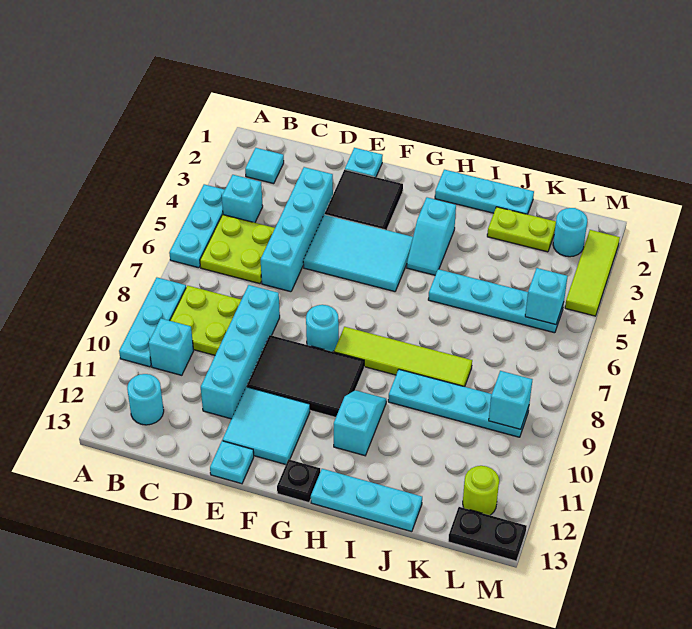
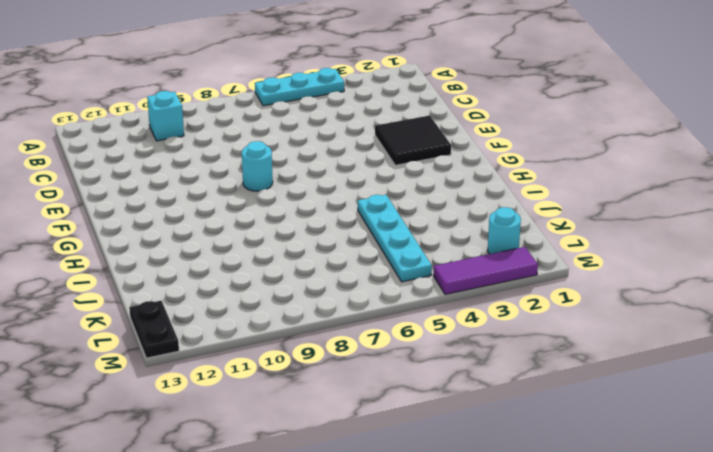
purple tile M2:M4 level 1 -> lime tile M2:M4 level 1
none -> cyan plate A8:A10 level 1
none -> cyan tile B2 level 1
none -> cyan brick B4 level 1
none -> lime plate B5:C6 level 1

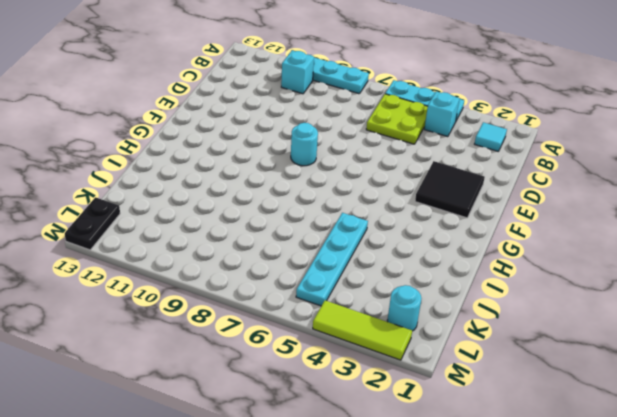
none -> lime plate B8:C9 level 1
none -> cyan round brick B12 level 1
none -> cyan brick D3:D6 level 1
none -> cyan brick D8:D11 level 1

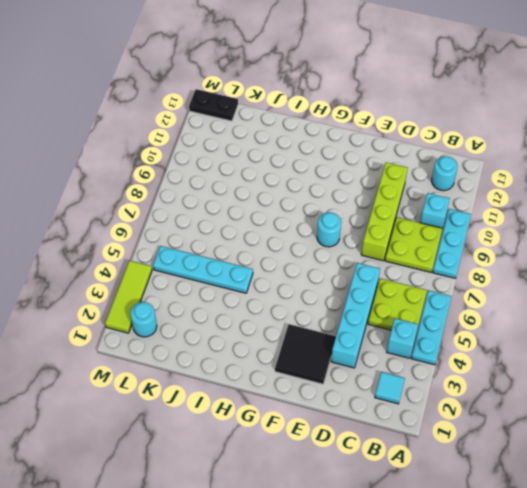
lime brick D8:D11 level 1 -> cyan brick D8:D11 level 1
none -> cyan plate E1 level 1
none -> cyan tile E4:G5 level 1
none -> black tile E9:G10 level 1
none -> cyan tile E11:F12 level 1

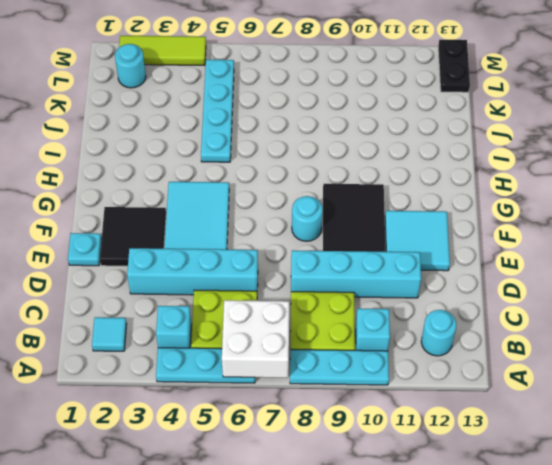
white brick A6:B7 level 2 -> none
none -> cyan plate E13 level 1
none -> lime tile G8:J8 level 1
none -> black plate G13 level 1
none -> cyan plate H1:J1 level 1

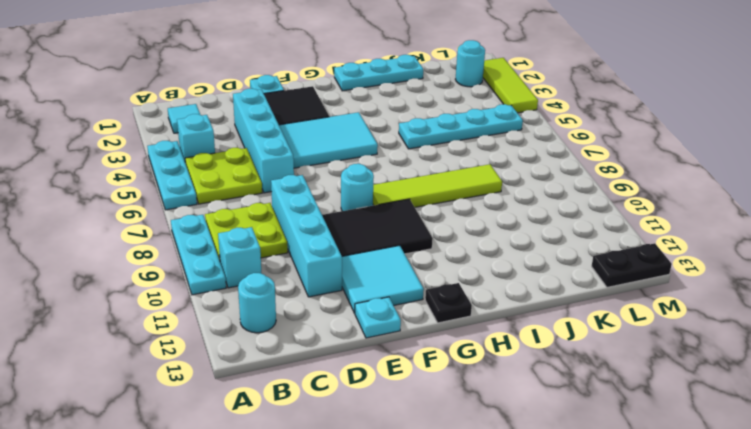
none -> cyan slope H3:H4 level 1 top 3
none -> cyan slope H10:H11 level 1 top 11
none -> cyan plate H13:J13 level 1
none -> cyan plate I9:L9 level 1

